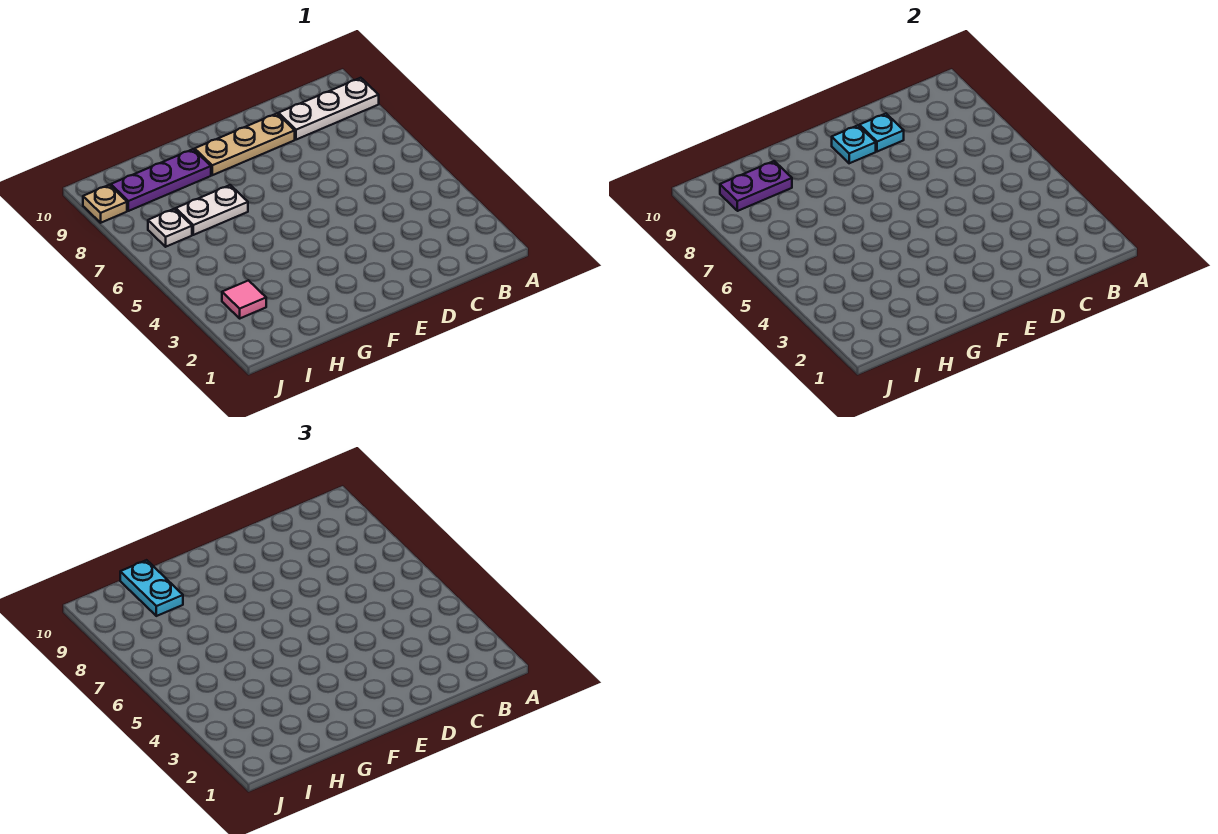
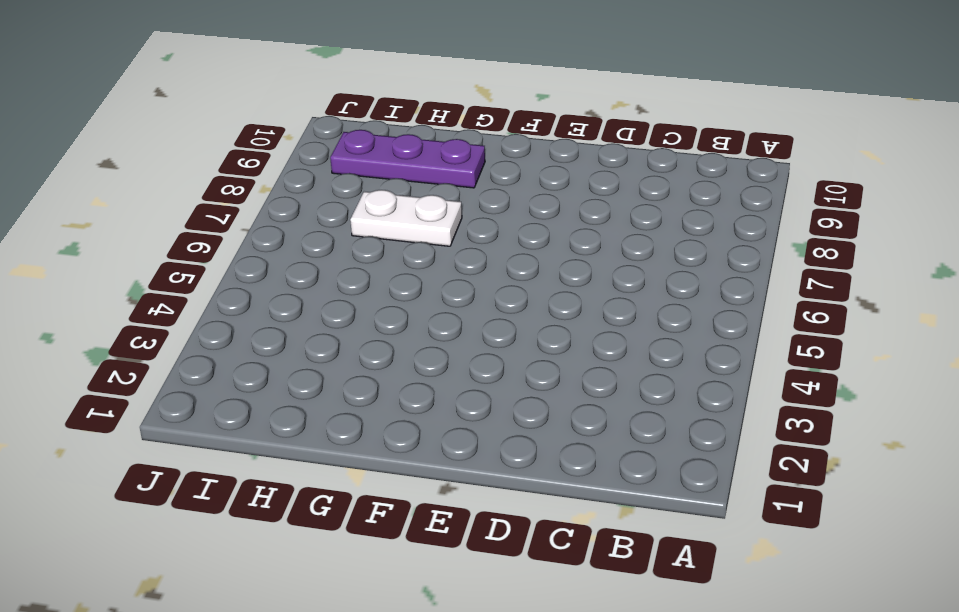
none -> white plate A9:C9 level 1
none -> tan plate D9:F9 level 1

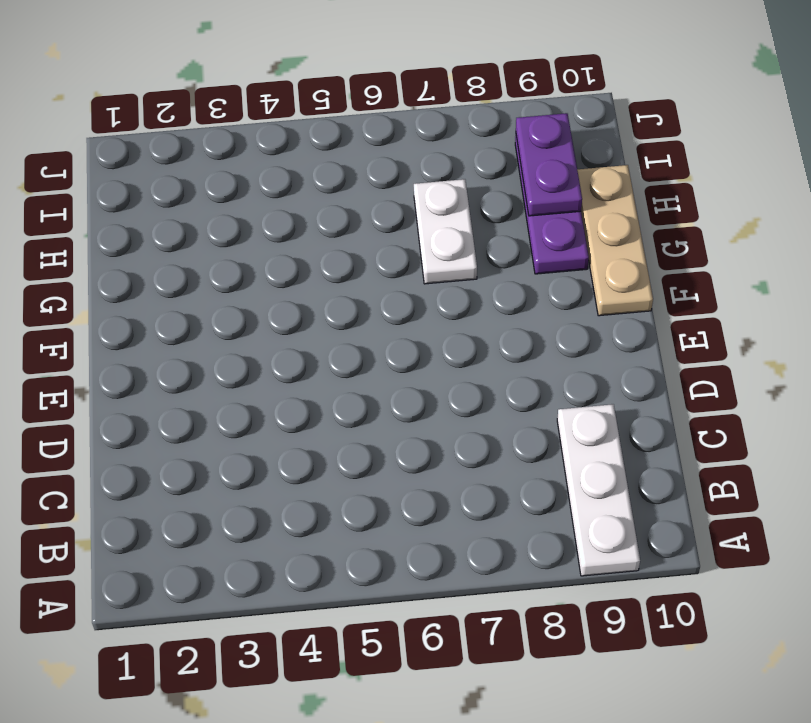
tan plate F10:H10 level 1 -> tan plate D9:F9 level 1
none -> pink tile I3 level 1
none -> white plate I7 level 1

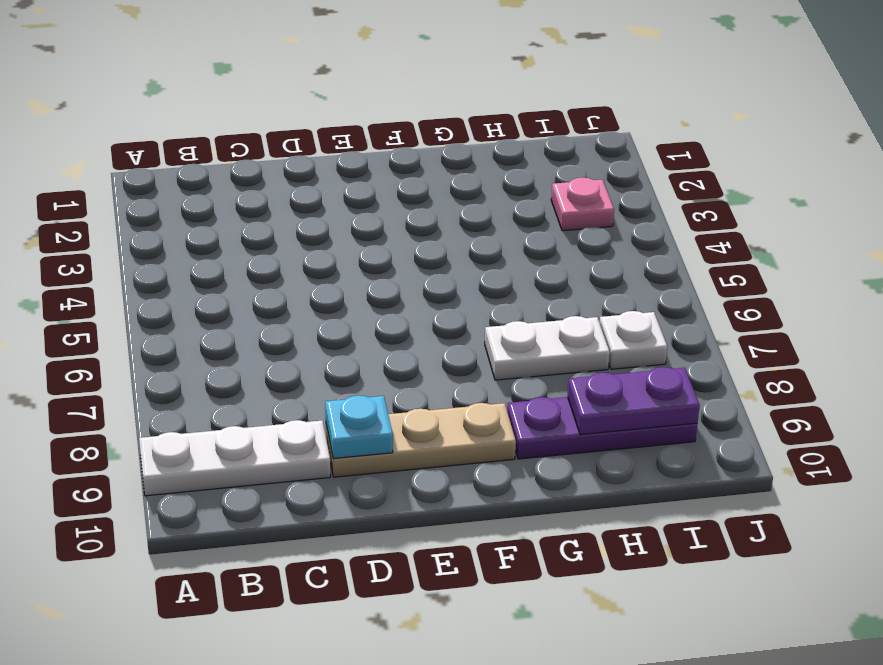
pink plate I3 level 1 -> pink tile I3 level 1
none -> tan plate J9 level 1
none -> cyan plate E9 level 2

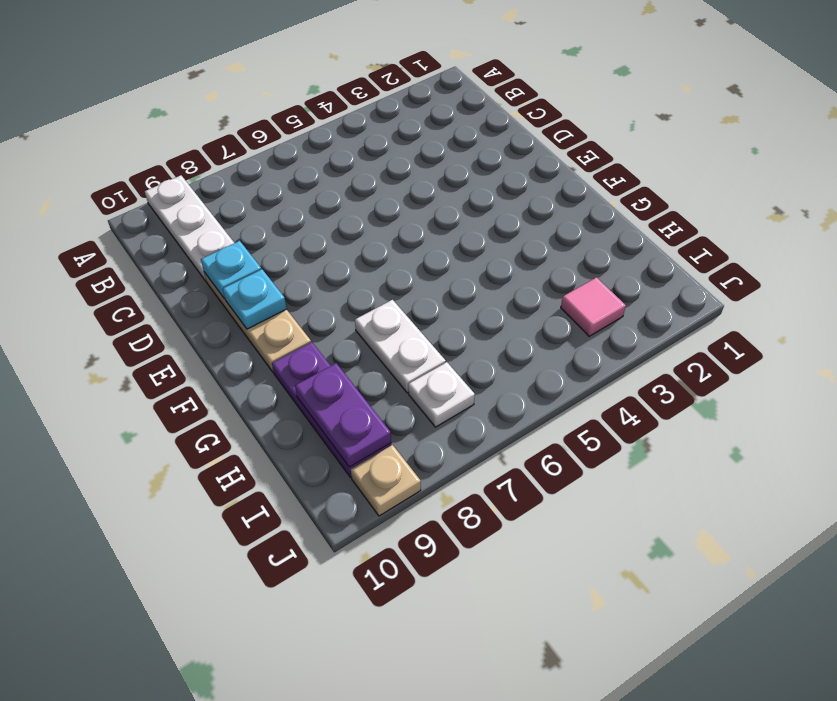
none -> cyan plate H9:H10 level 3

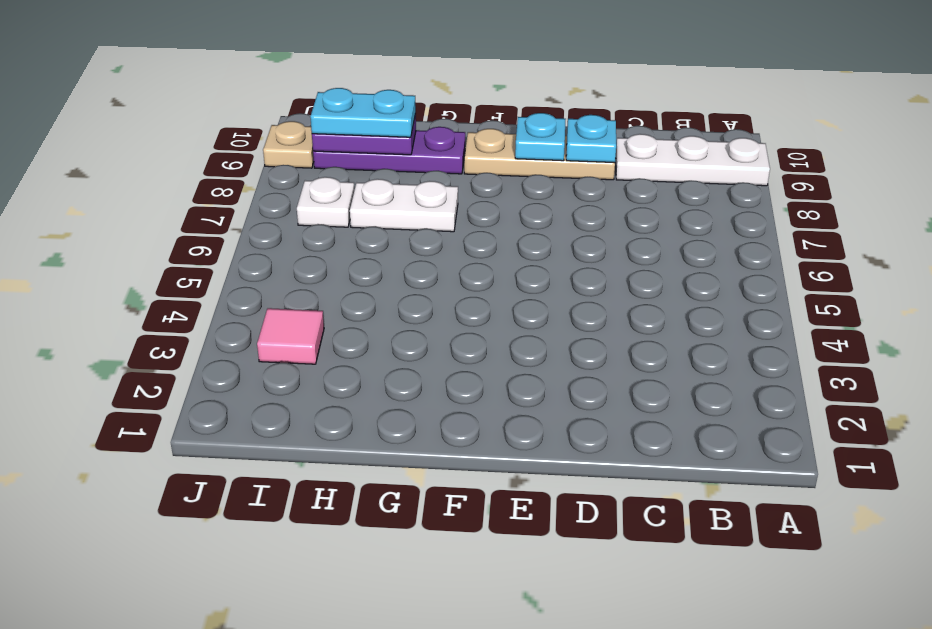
cyan plate H9:I9 level 3 -> cyan plate H9:H10 level 3

